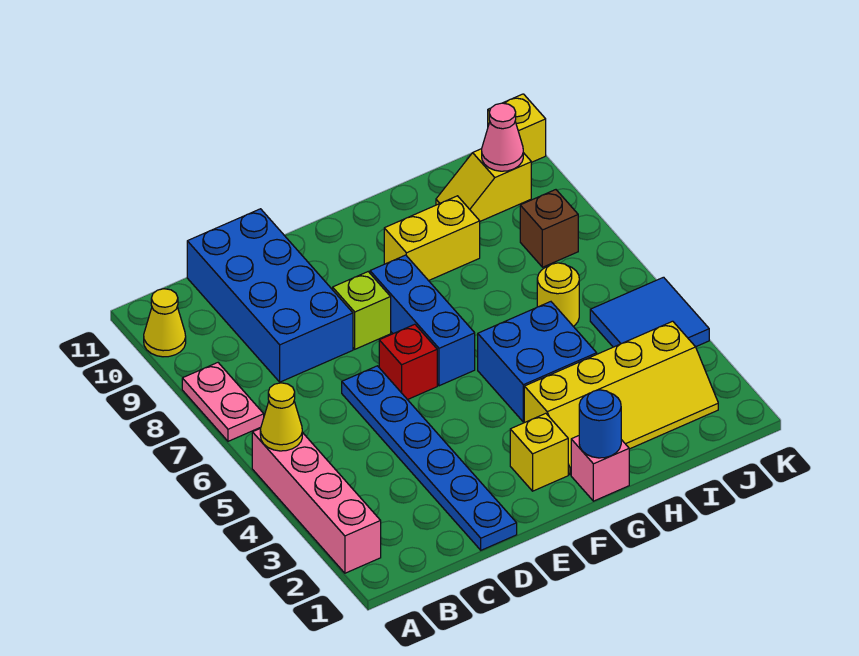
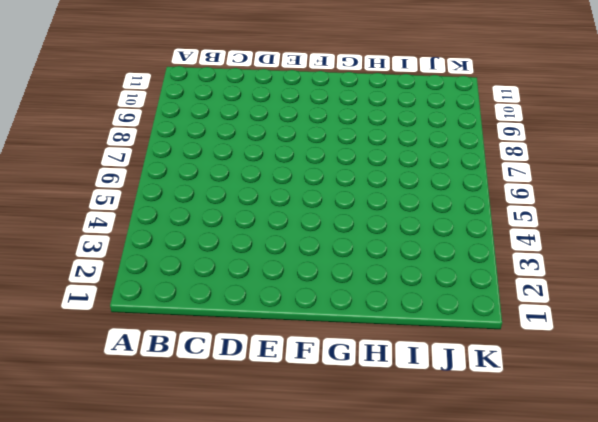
none -> pink brick A2:A5 level 1
none -> pink plate A7:A8 level 1
none -> yellow cone A10 level 1

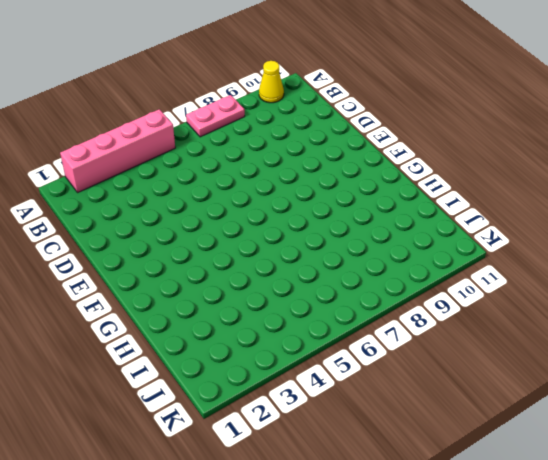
none -> blue brick C8:D11 level 1
none -> blue plate D1:D6 level 1
none -> red brick E6 level 1

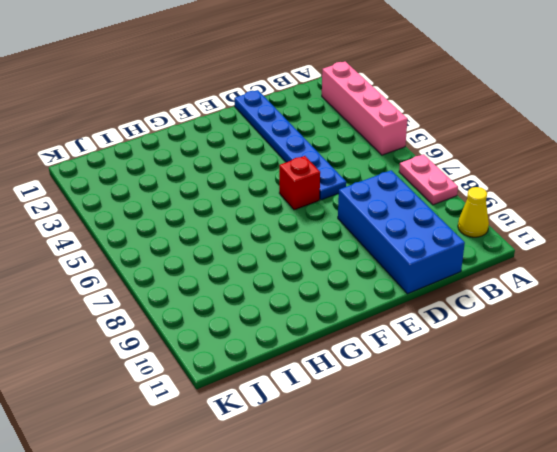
none -> lime brick E8 level 1
none -> yellow brick F2 level 1
none -> blue brick F6:F8 level 1

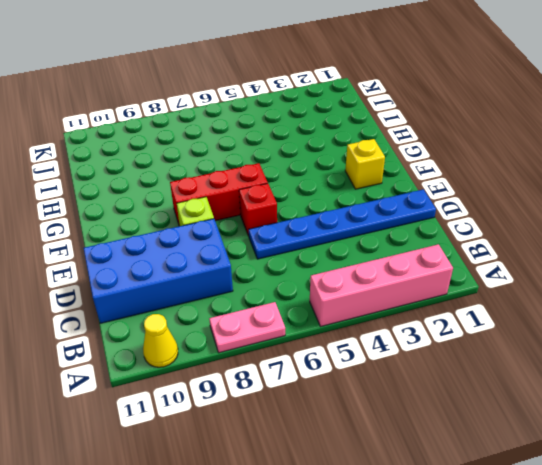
red brick F6:F8 level 1 -> blue brick F6:F8 level 1
none -> pink brick G1 level 1
none -> yellow slope G2:J3 level 1 top 3
none -> blue brick G4:H5 level 1

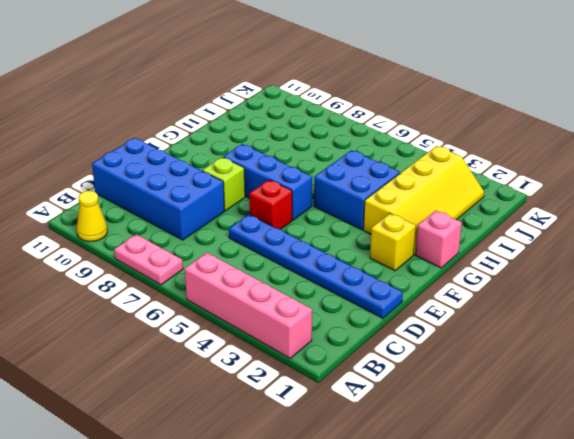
none -> yellow brick G9:H9 level 1
none -> yellow round brick I6 level 1
none -> yellow slope I10:J10 level 1 top J

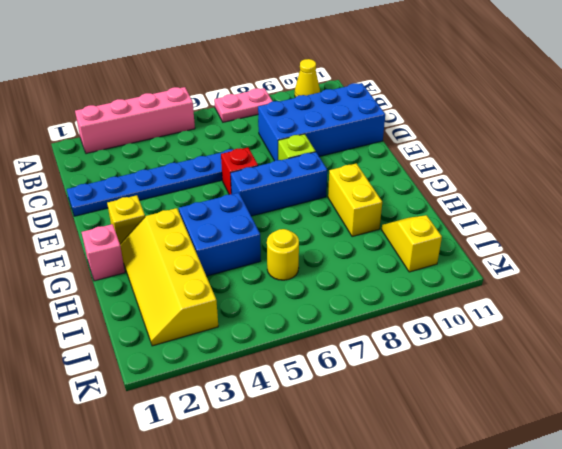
none -> blue tile J4:K5 level 1
none -> brown brick J8 level 1
none -> yellow brick K11 level 1

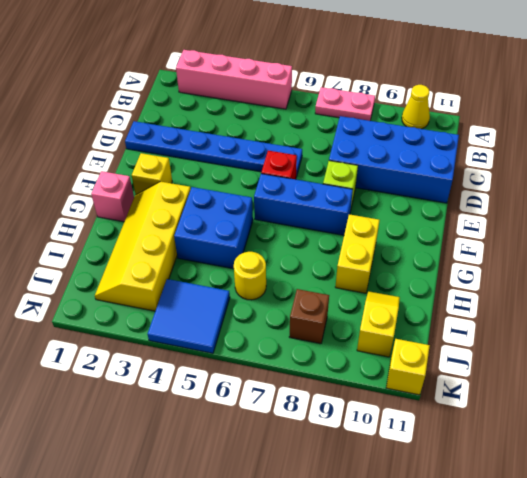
none -> yellow cone A5 level 2
none -> blue round brick G1 level 2
none -> pink cone J10 level 2

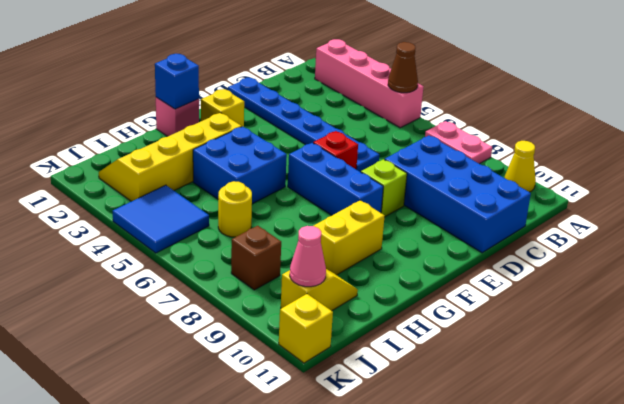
brown cone A5 level 2 -> yellow cone A5 level 2
blue brick G1 level 2 -> blue round brick G1 level 2

